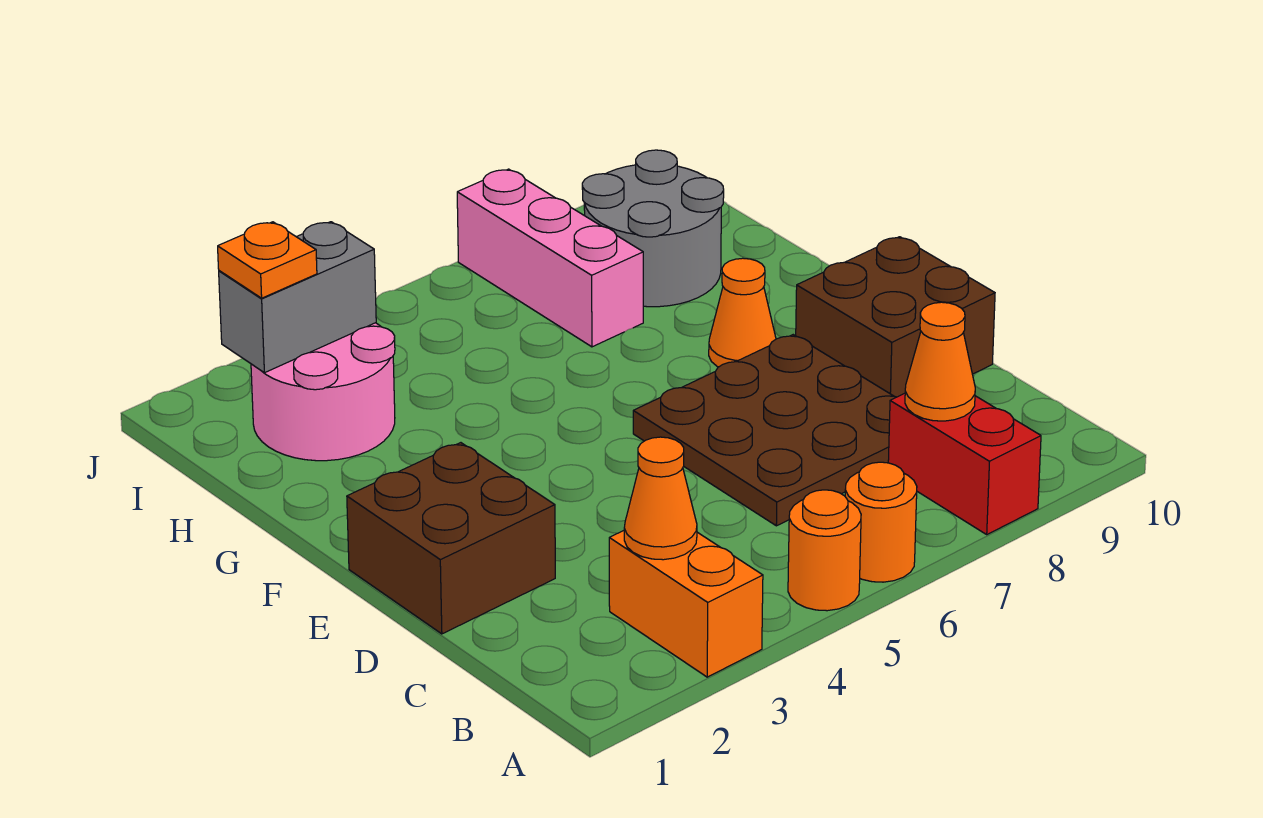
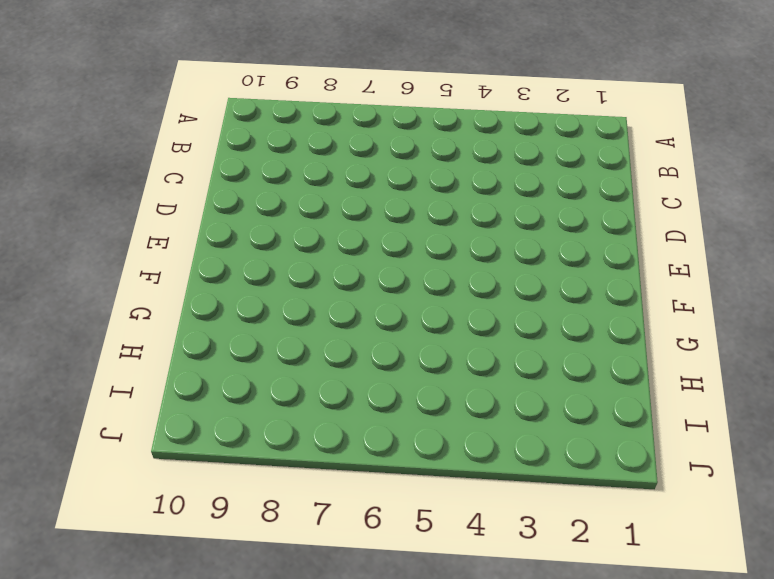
none -> orange brick A3:B3 level 1
none -> orange round brick A5 level 1
none -> orange round brick A6 level 1

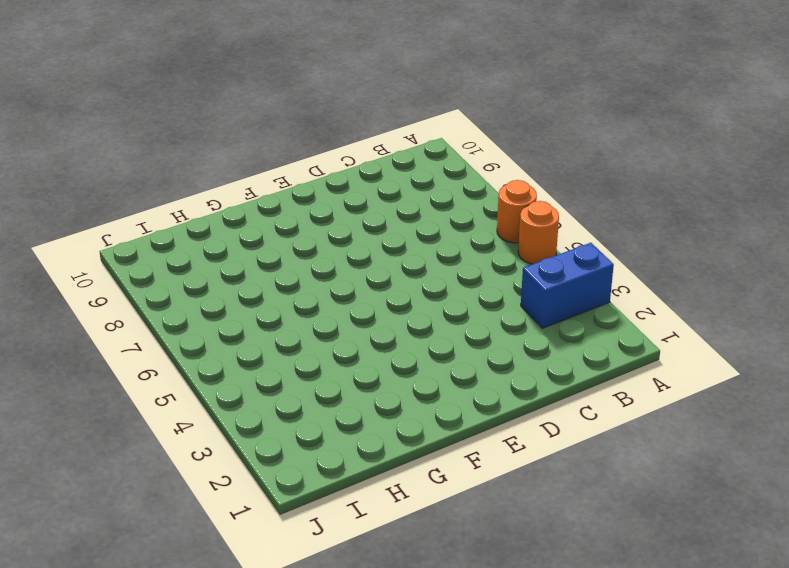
blue brick A3:B3 level 1 -> orange brick A3:B3 level 1
none -> red brick A8:B8 level 1
none -> brown plate C6:E8 level 1
none -> brown brick D1:E2 level 1

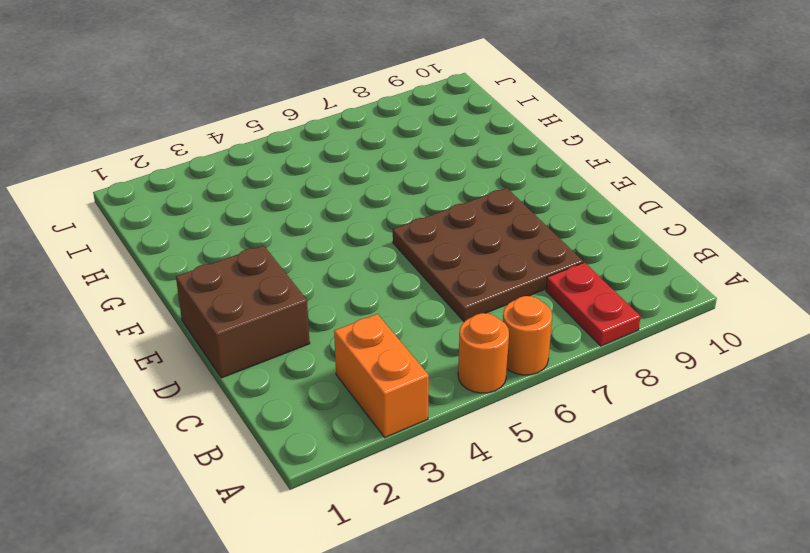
red plate A8:B8 level 1 -> red brick A8:B8 level 1
none -> brown brick D9:E10 level 1
none -> orange cone F8 level 1
none -> pink round brick H2:I3 level 1

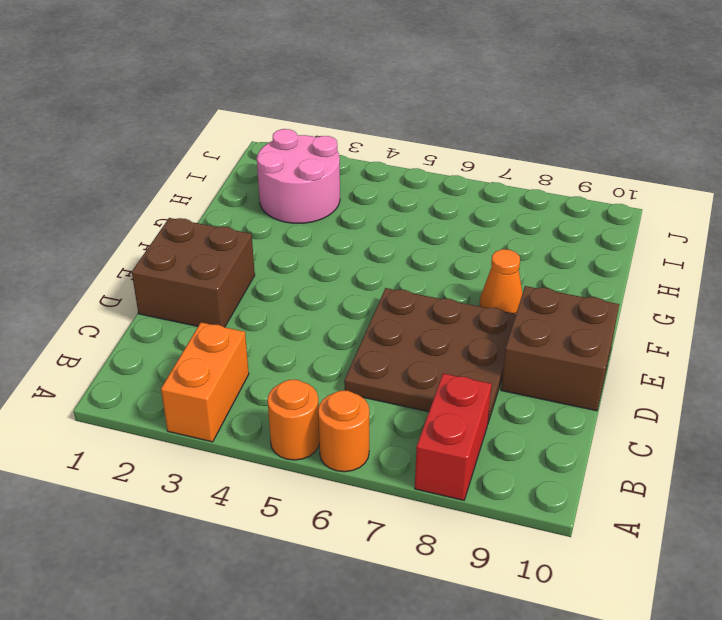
none -> pink brick H7:J7 level 1
none -> grey round brick H8:I9 level 1
none -> orange cone B3 level 2

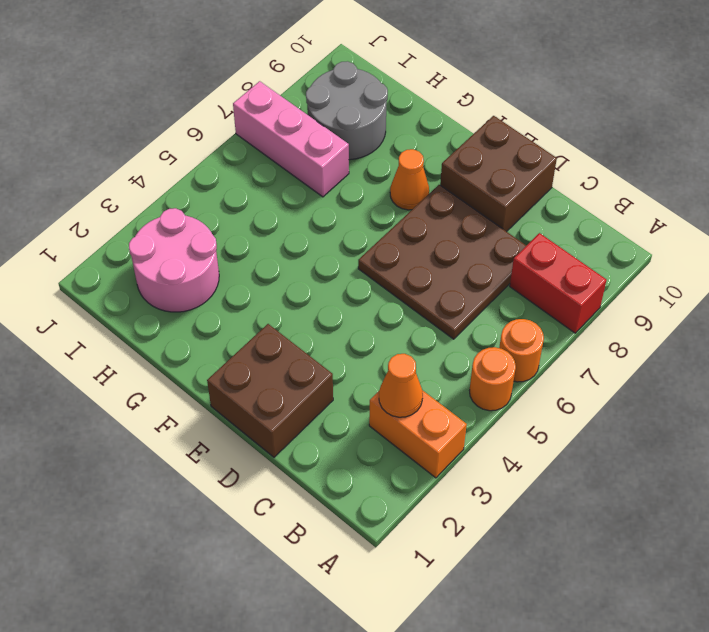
none -> orange cone B8 level 2
none -> grey brick I2:I3 level 2
none -> orange plate I2 level 3

